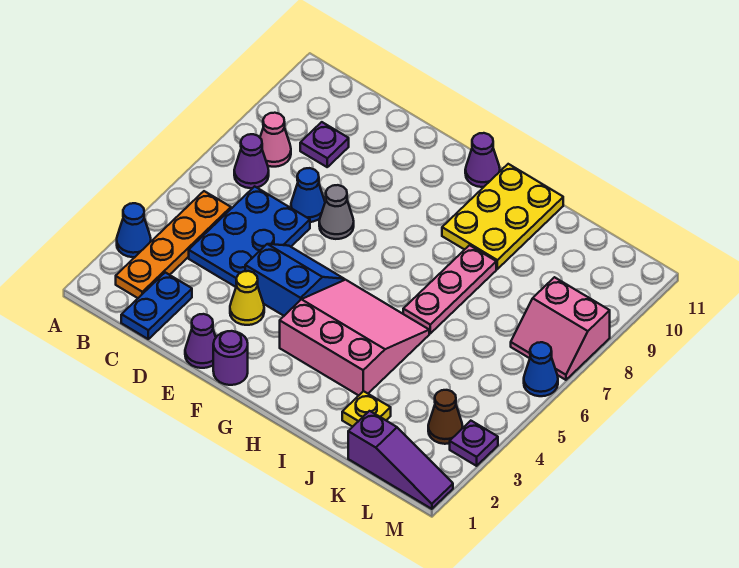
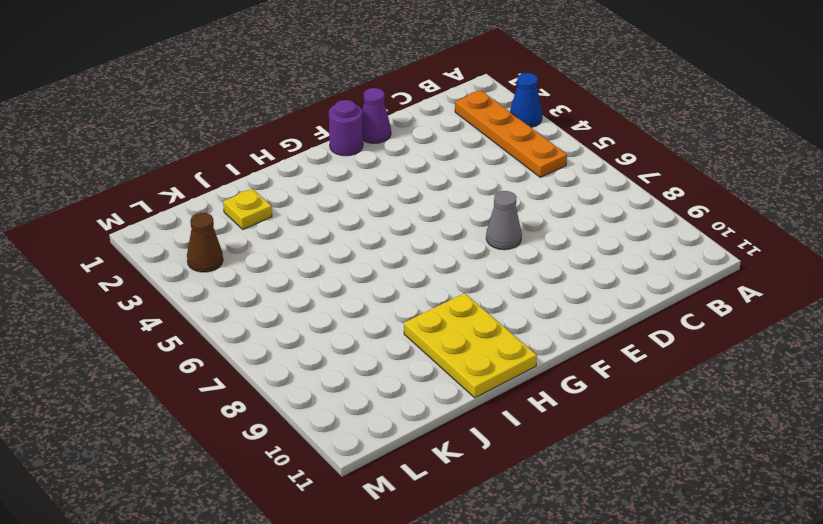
none -> purple cone B7 level 1
none -> pink cone B8 level 1
none -> blue plate C1:C2 level 1

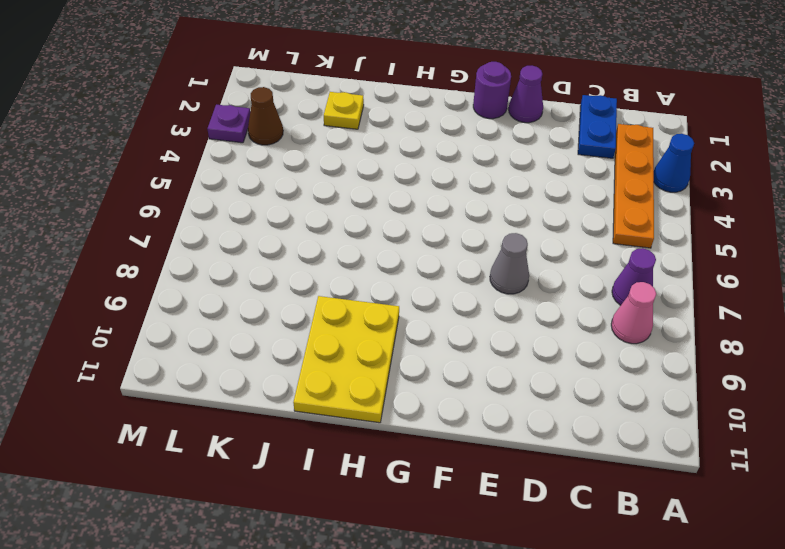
none -> blue plate C4:D6 level 1
none -> purple plate C9 level 1
none -> blue cone D7 level 1

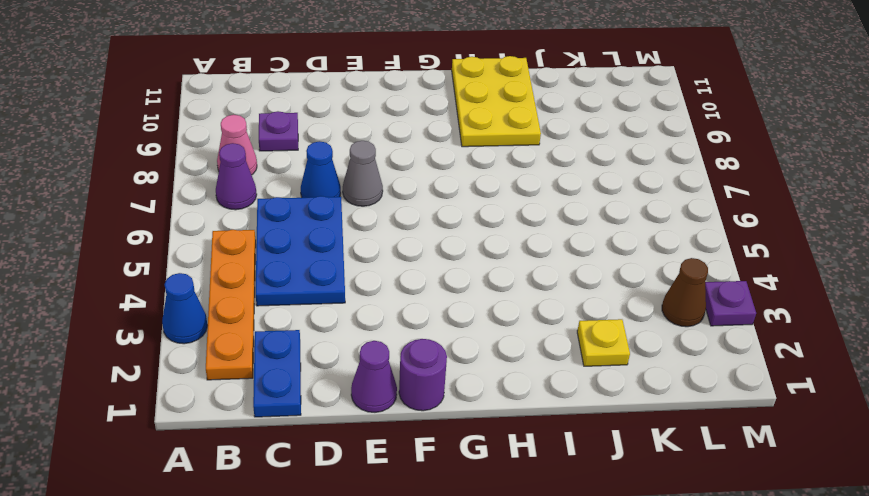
none -> yellow cone E3 level 1
none -> blue slope E4:F5 level 1 top 4
none -> pink slope G3:I5 level 1 top 3

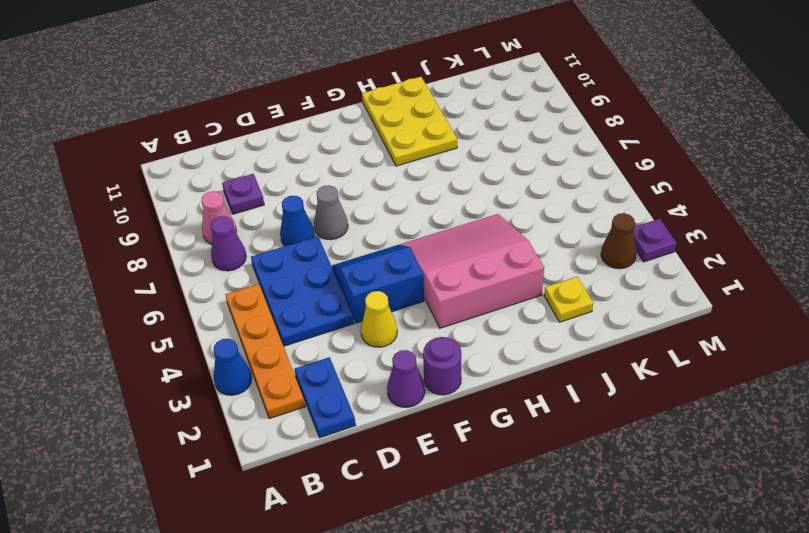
none -> purple cone G11 level 1
none -> pink plate I6:I8 level 1
none -> purple slope K1:M1 level 1 top K

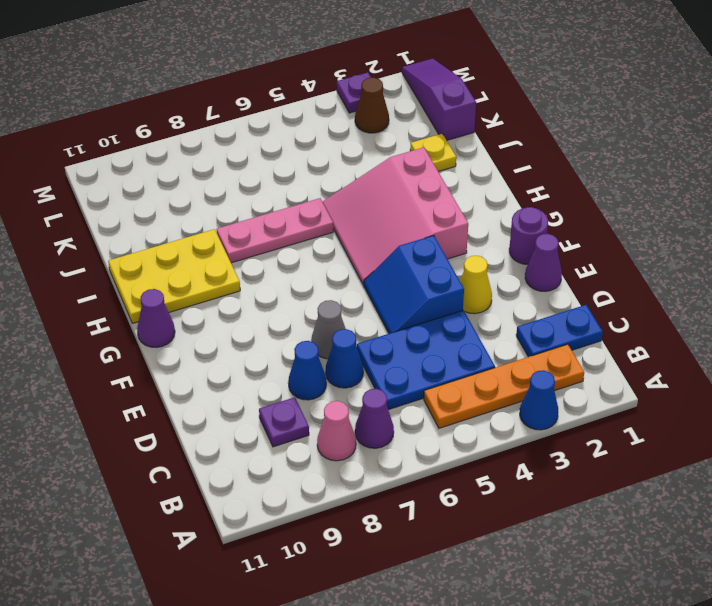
blue cone D8 level 1 -> blue cone M6 level 1
none -> pink slope L7:M8 level 1 top 8

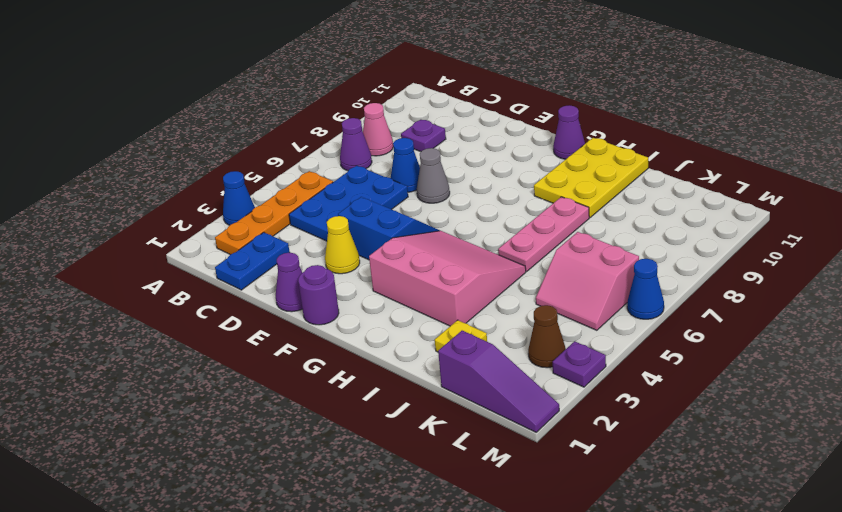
pink slope K5:L6 level 1 top 6 -> pink slope L7:M8 level 1 top 8

